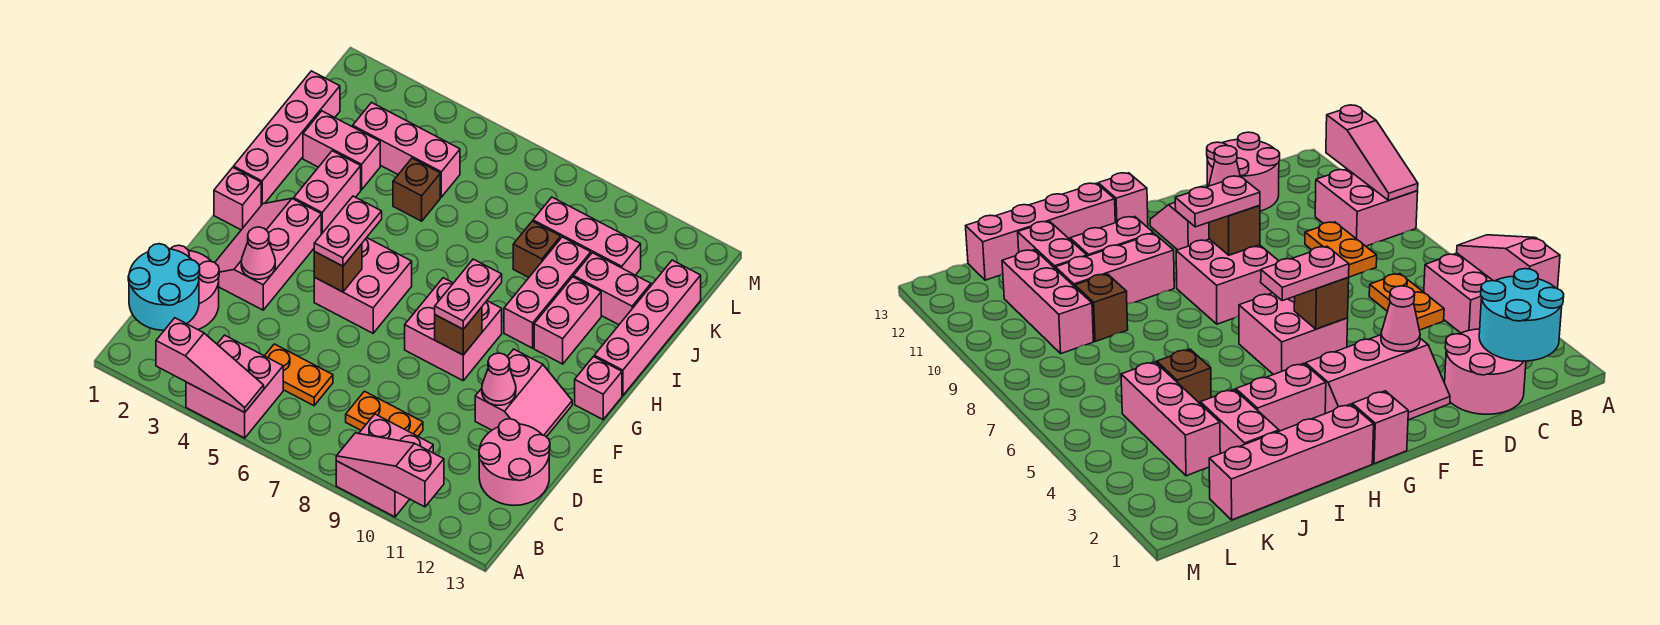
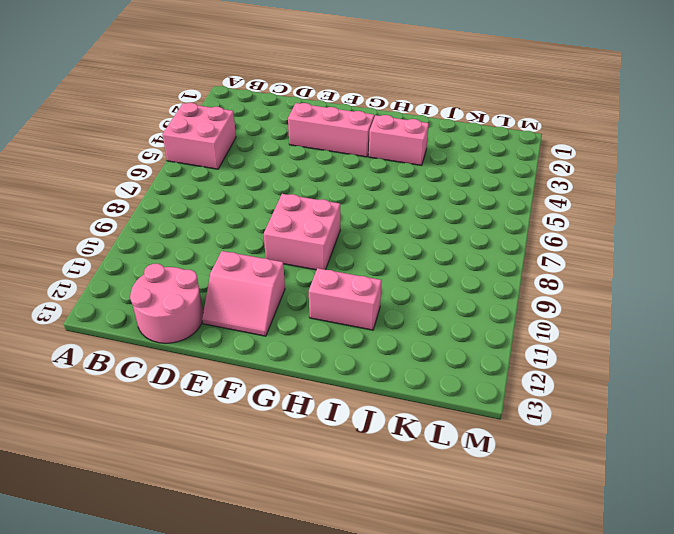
none -> pink brick A9:B10 level 1
none -> pink round brick C1:D2 level 1
none -> orange plate C5:C6 level 1
none -> orange plate C8:C9 level 1

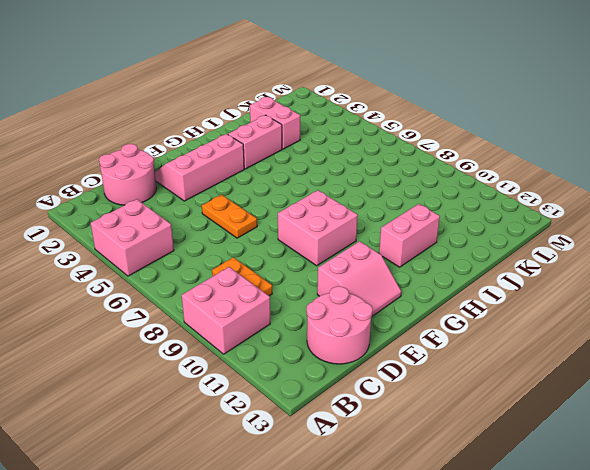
orange plate E5:E6 level 1 -> orange plate C5:C6 level 1
none -> pink brick F5:G6 level 1
none -> pink brick G1 level 1
none -> pink brick G13 level 1
none -> pink brick H1:K1 level 1

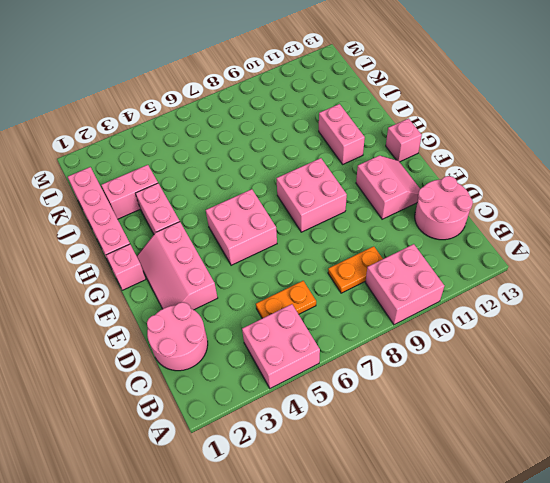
none -> pink brick H10:J10 level 1
none -> pink brick H13:K13 level 1
none -> brown brick J5 level 1
none -> brown brick J9 level 1

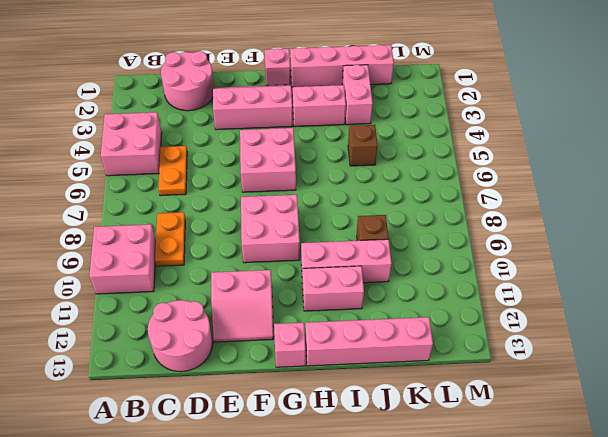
none -> pink brick J11:J12 level 1
none -> pink brick K3:K5 level 1
none -> pink brick K9:K11 level 1
none -> pink slope A3:A5 level 2 top 3

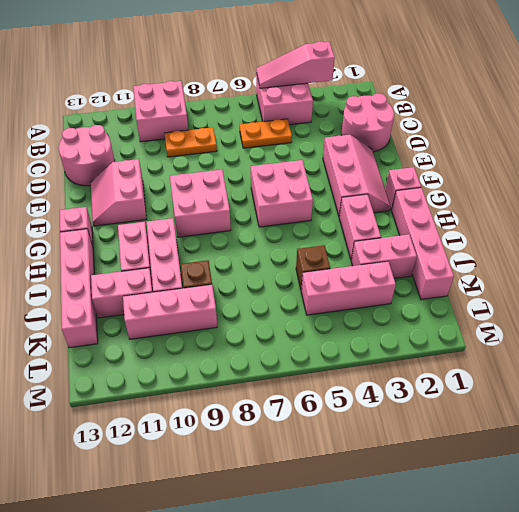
none -> pink slope A9:A11 level 2 top 11
none -> cyan round brick B1:C2 level 2
none -> pink cone E3 level 2
none -> pink cone E11 level 2

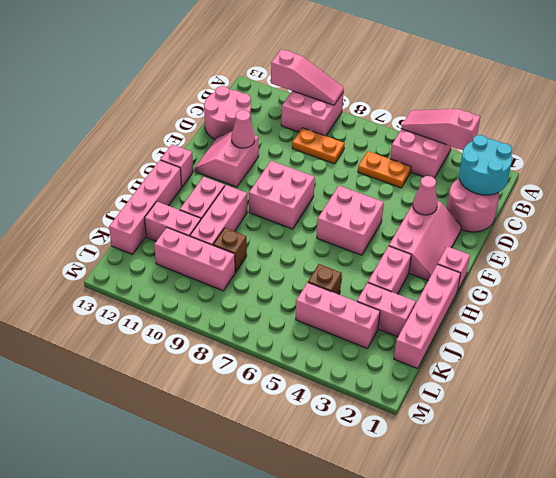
none -> brown brick F5 level 2
none -> brown brick F9 level 2
none -> pink plate F5:G5 level 3
none -> pink plate F9:G9 level 3

